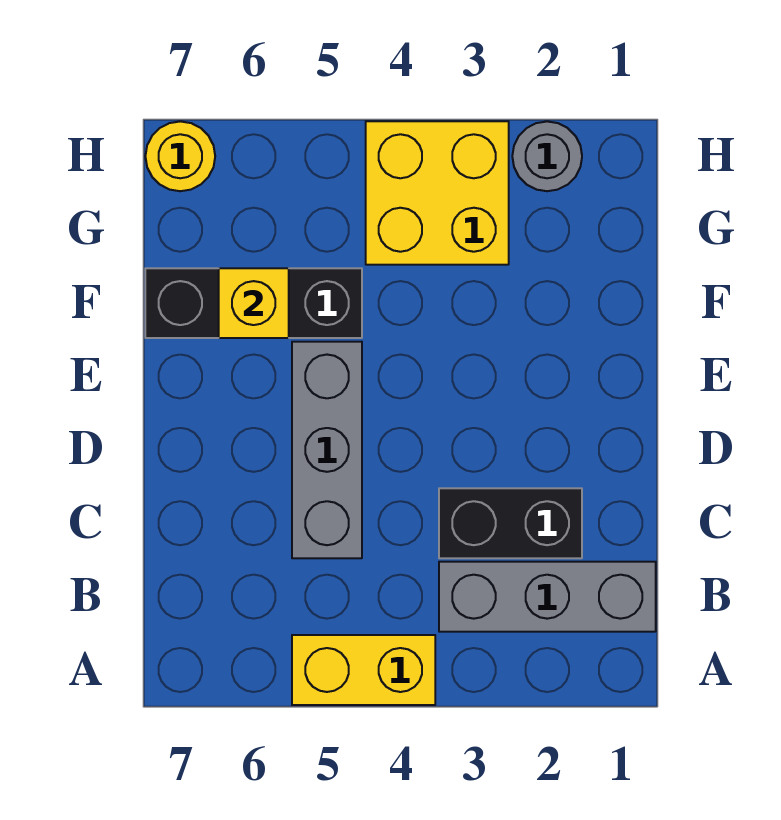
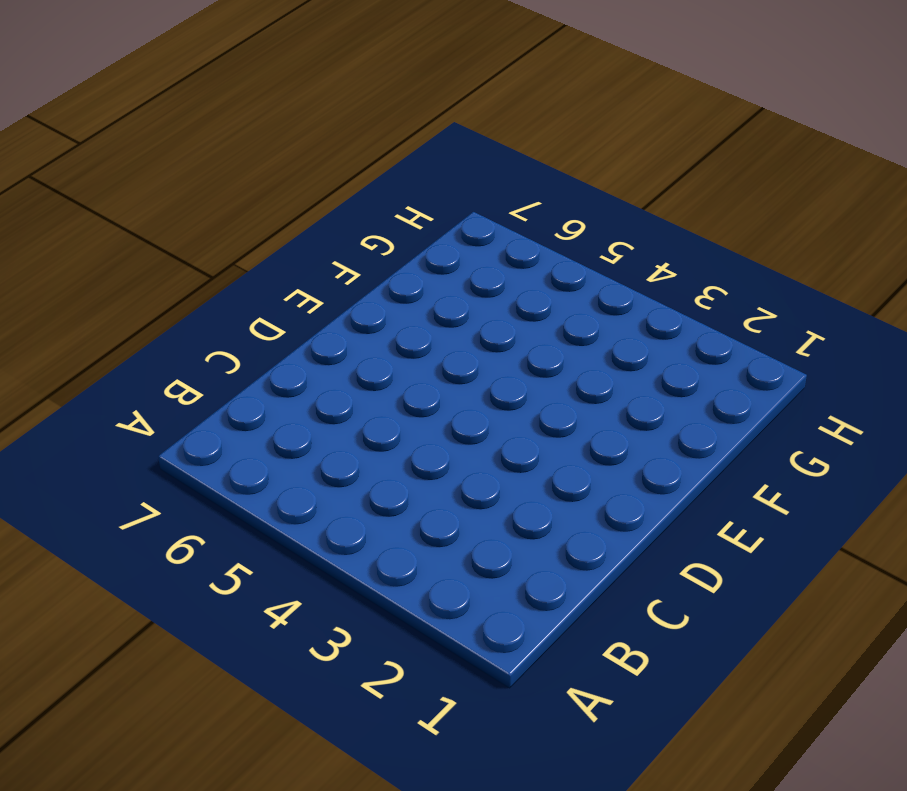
none -> yellow brick A4:A5 level 1
none -> grey brick B1:B3 level 1

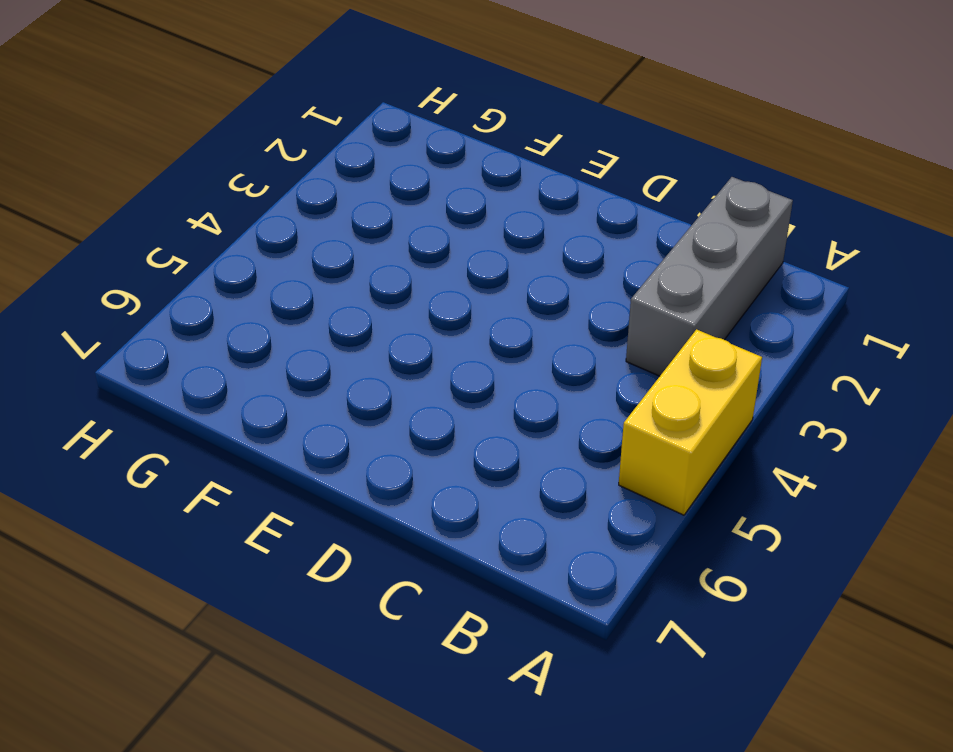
none -> black brick C2:C3 level 1
none -> grey brick C5:E5 level 1

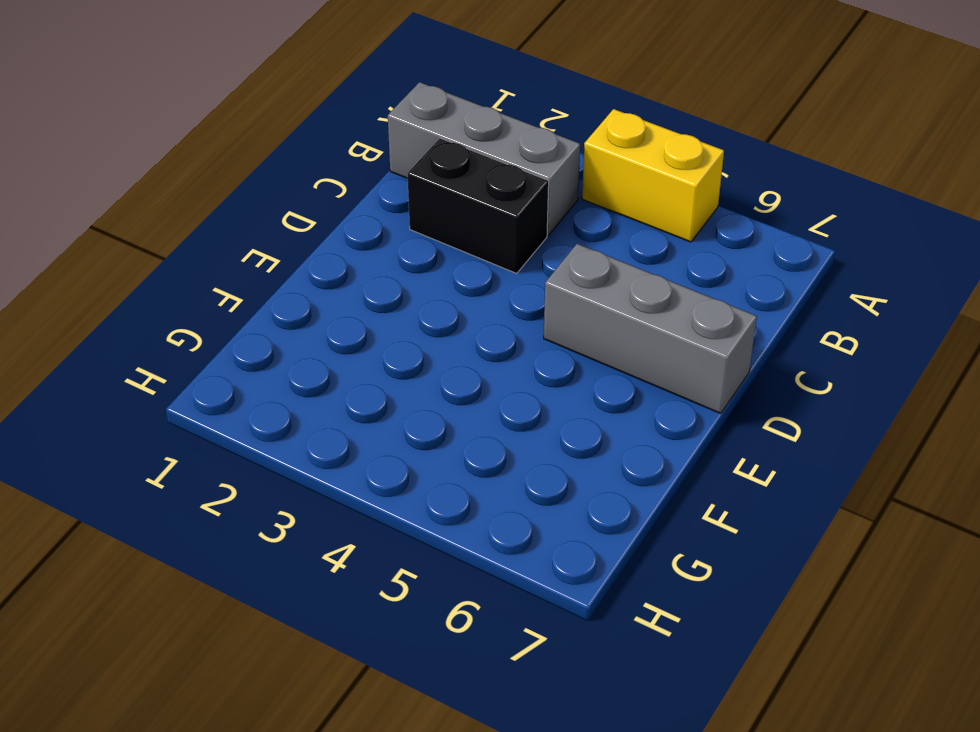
grey brick D5:D7 level 1 -> grey brick C5:E5 level 1
none -> black brick F5:F7 level 1
none -> yellow brick G3:H4 level 1

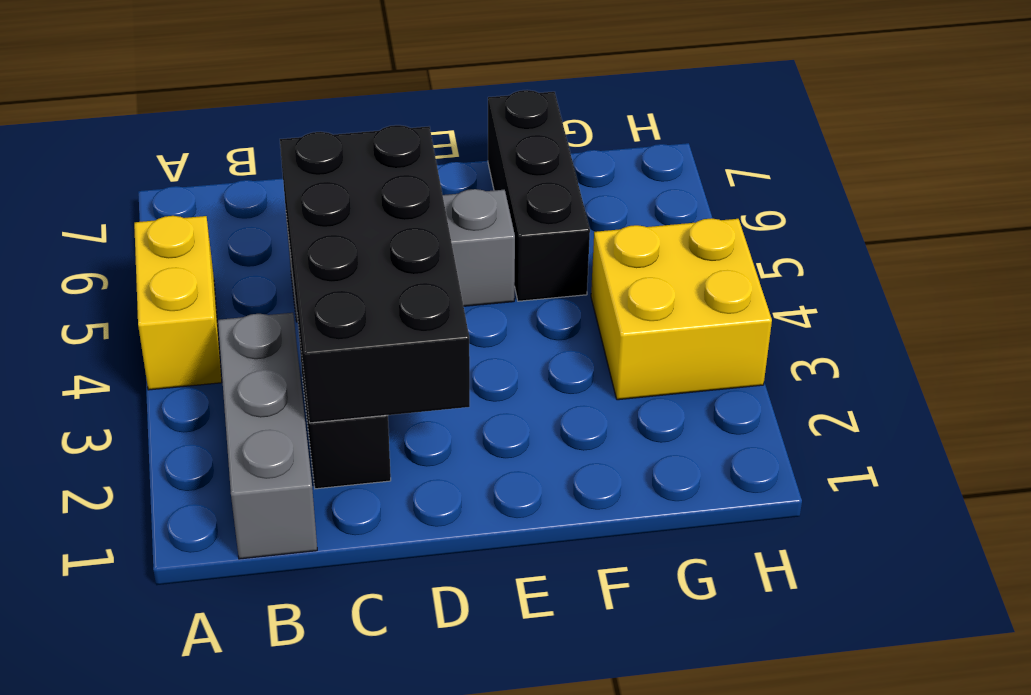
black brick C2:D5 level 2 -> none
none -> grey round brick H2 level 1
none -> yellow round brick H7 level 1

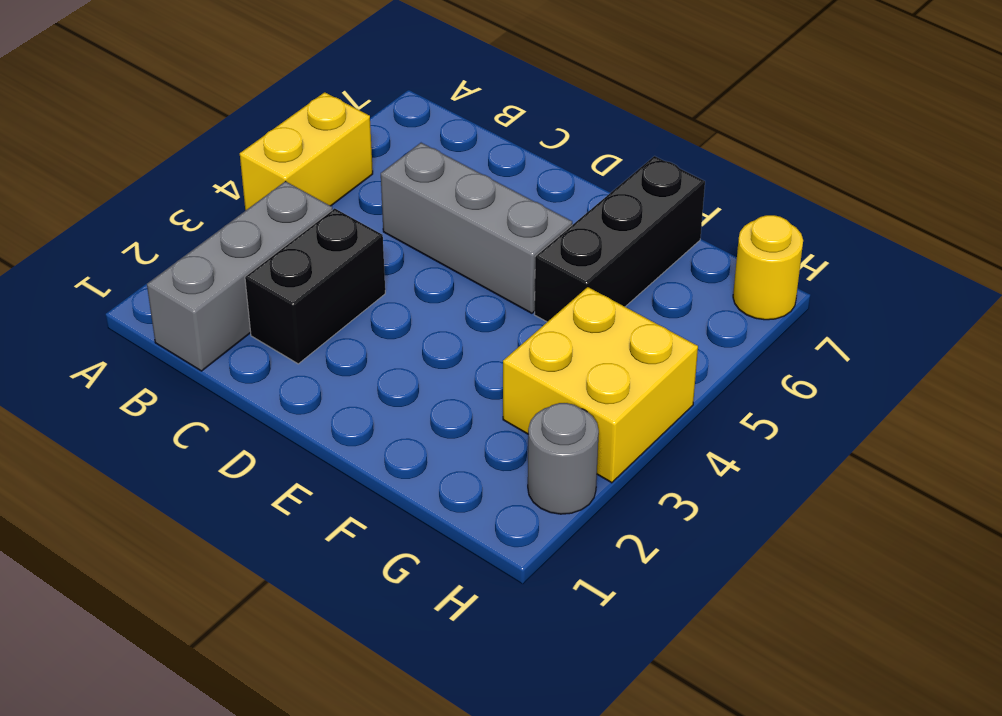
none -> yellow brick F6 level 2

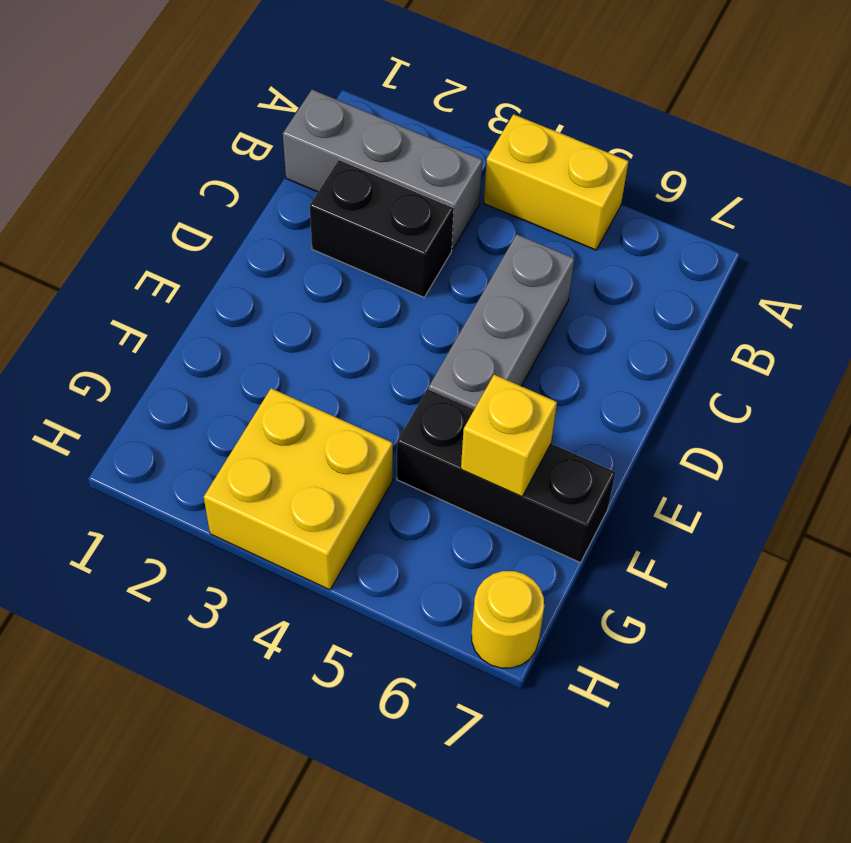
none -> grey round brick H2 level 1

